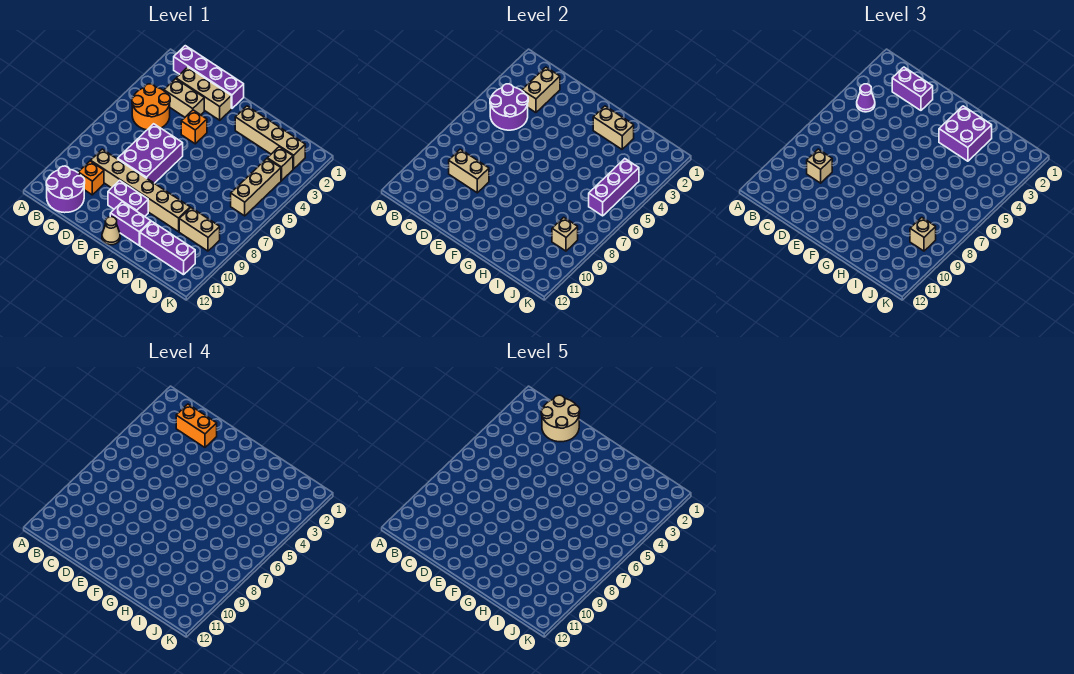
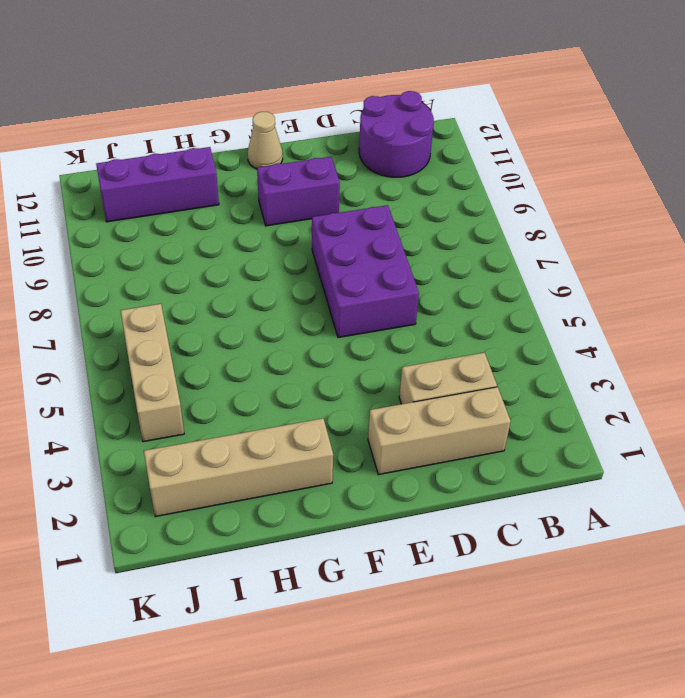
none -> purple brick B1:E1 level 1
none -> orange round brick B4:C5 level 1
none -> tan brick C9:H9 level 1
none -> orange brick C10 level 1

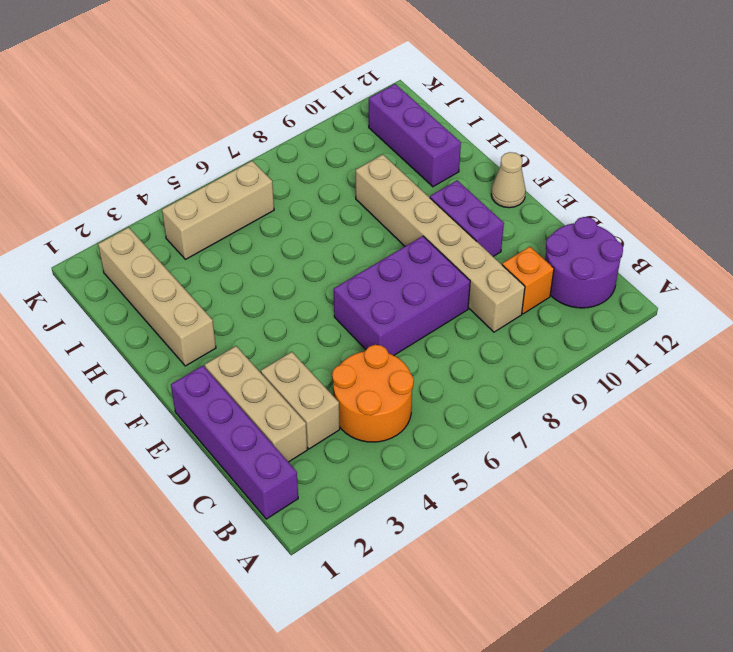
none -> orange brick E4 level 1
none -> purple brick F11:G11 level 1
none -> tan brick I9:J9 level 1
none -> tan brick J3 level 1

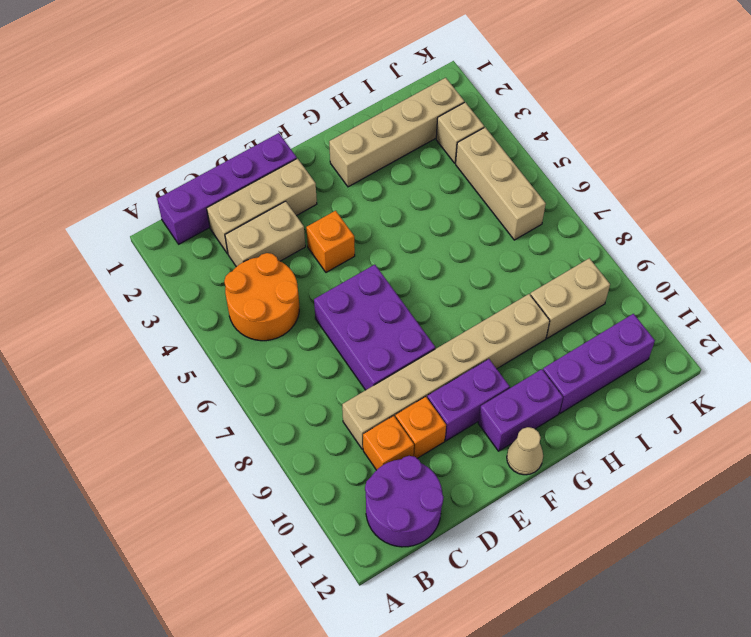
orange brick D10 level 1 -> none
none -> purple round brick B4:C5 level 2
none -> tan brick C2:C3 level 2
none -> tan brick C9:D9 level 2
none -> tan brick G2:H2 level 2

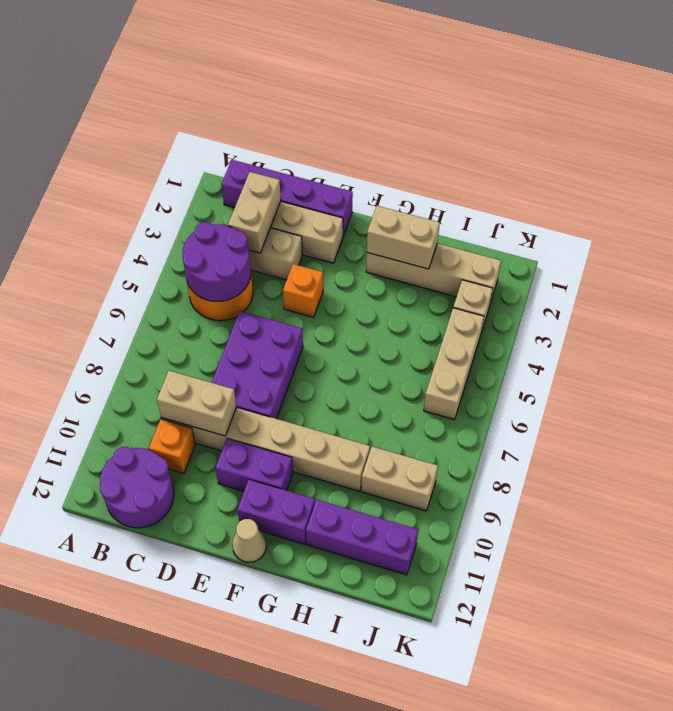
none -> purple brick J4:J6 level 2
none -> tan brick J9 level 2
none -> purple cone B4 level 3
none -> purple brick C2:D2 level 3

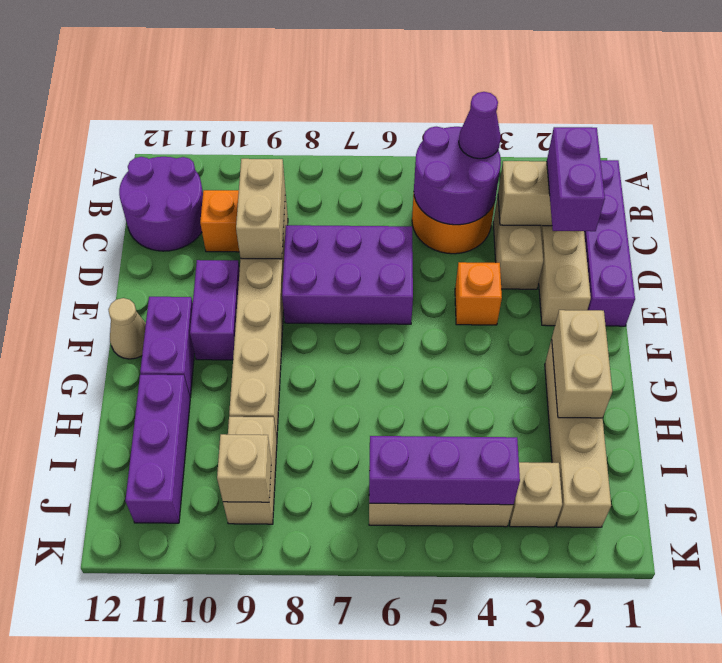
none -> tan brick C9 level 3
none -> purple brick G2:H3 level 3
none -> tan brick J9 level 3
none -> orange brick C2:D2 level 4

